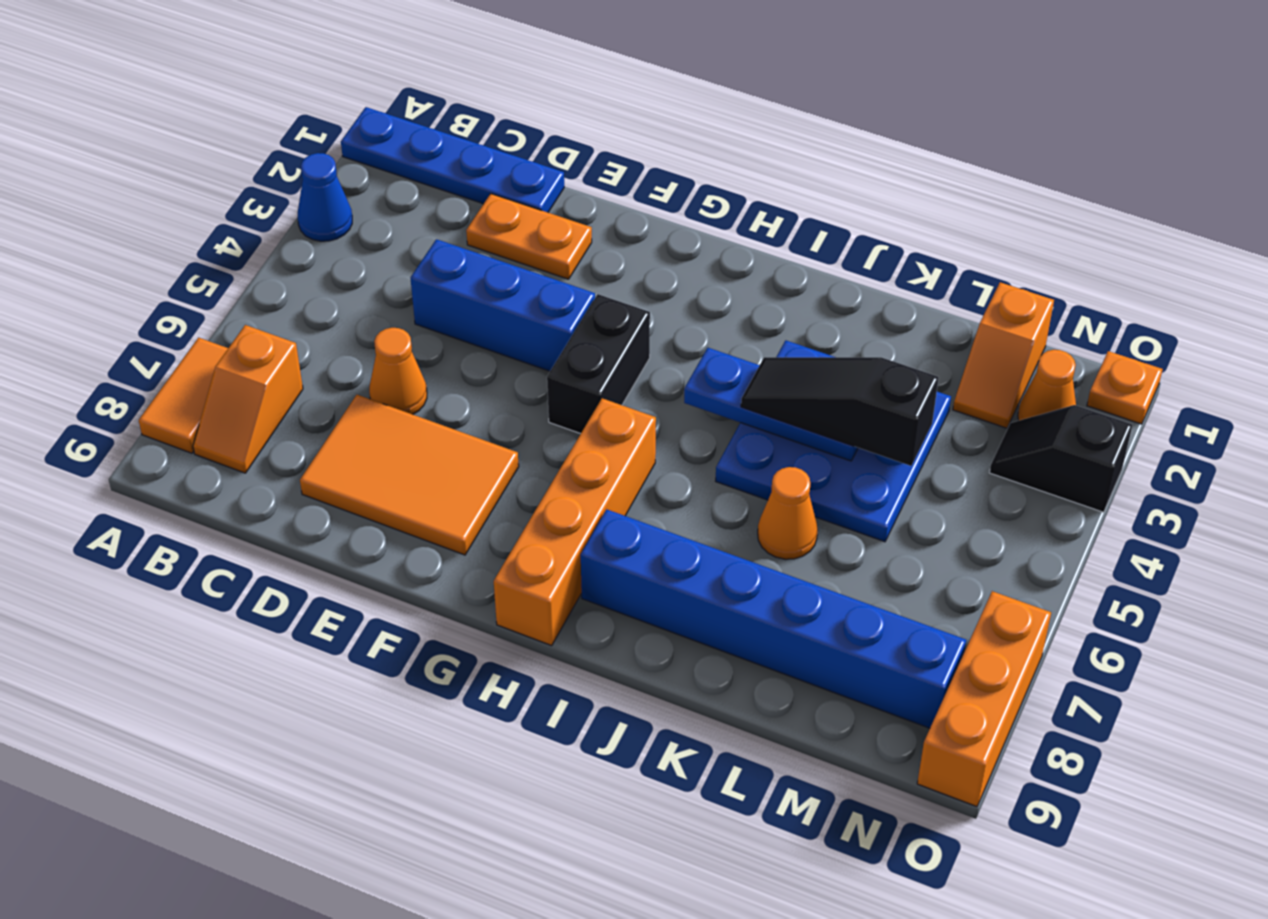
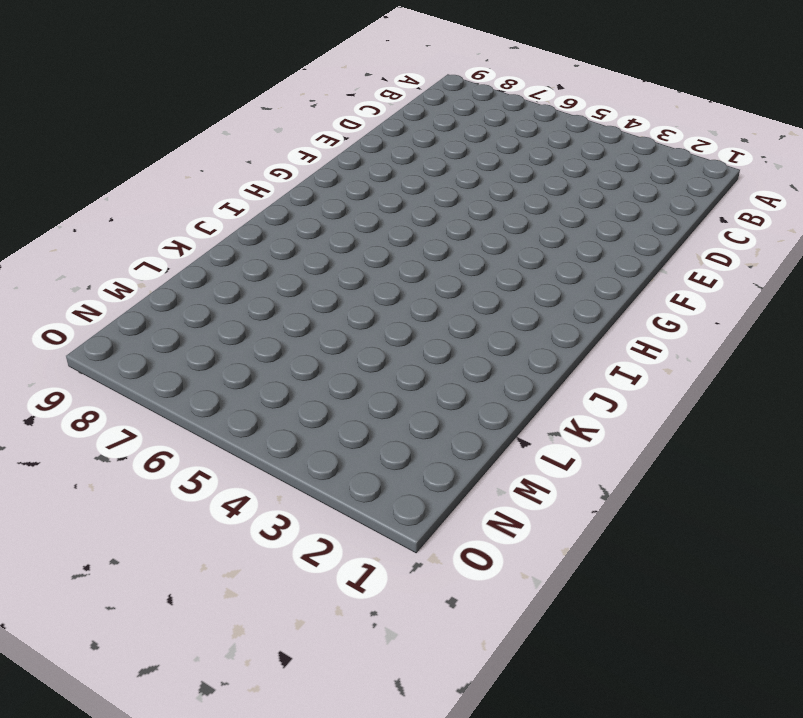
none -> blue plate A1:D1 level 1
none -> blue cone A3 level 1
none -> orange tile A7:A8 level 1

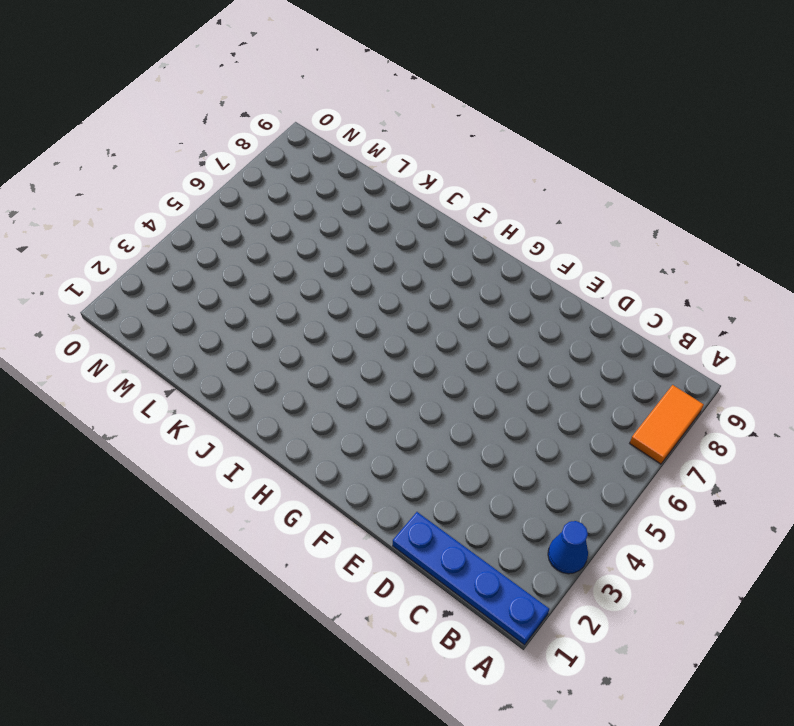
none -> orange slope B7:B8 level 1 top 7
none -> orange plate D2:E2 level 1
none -> blue brick D4:F4 level 1

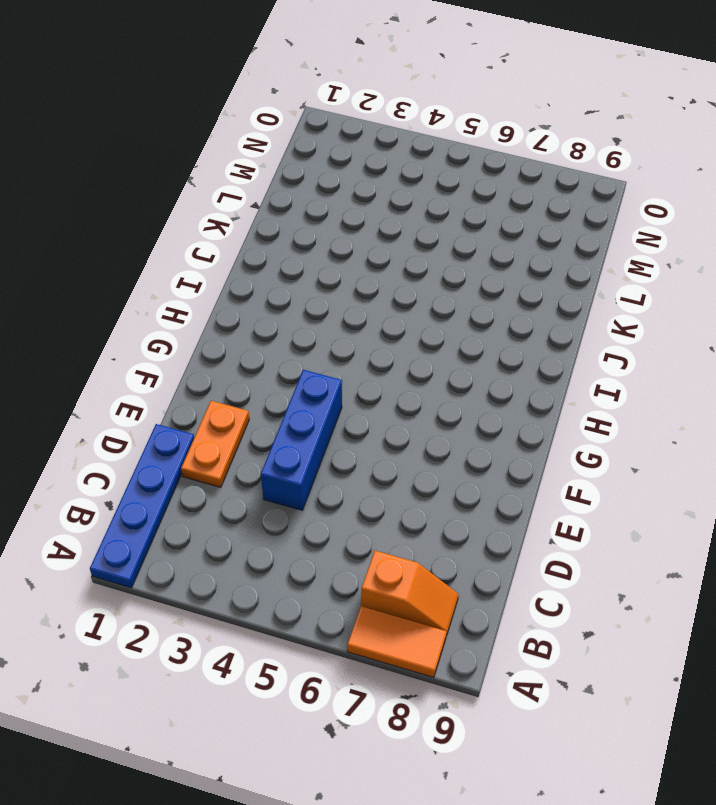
none -> blue cone A3 level 1
none -> orange cone D6 level 1
none -> orange tile D7:F8 level 1

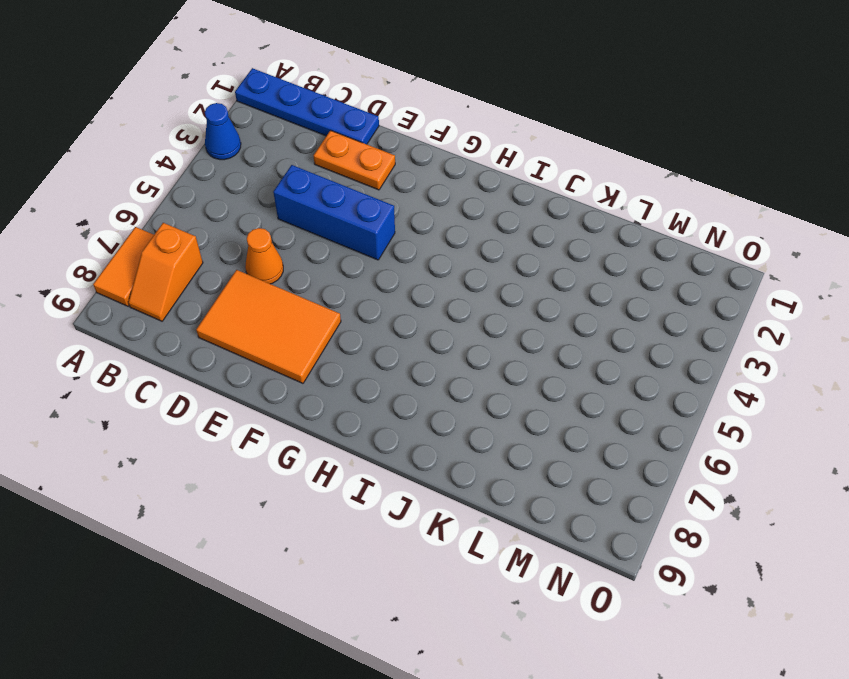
none -> black brick G4:G5 level 1
none -> orange brick H6:H9 level 1
none -> blue brick I8:N8 level 1

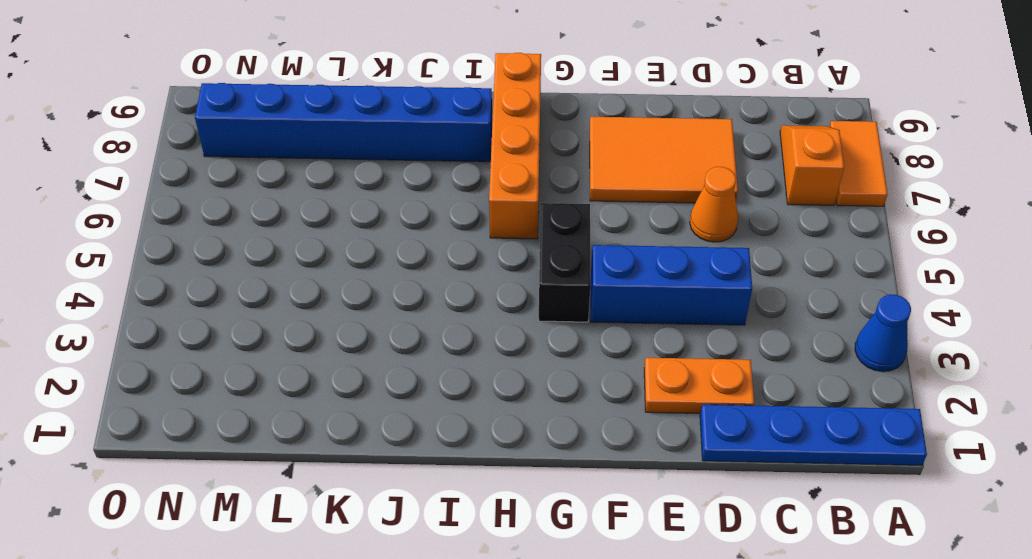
none -> blue plate J3:L5 level 1
none -> orange cone K6 level 1
none -> orange slope M1:M2 level 1 top 1

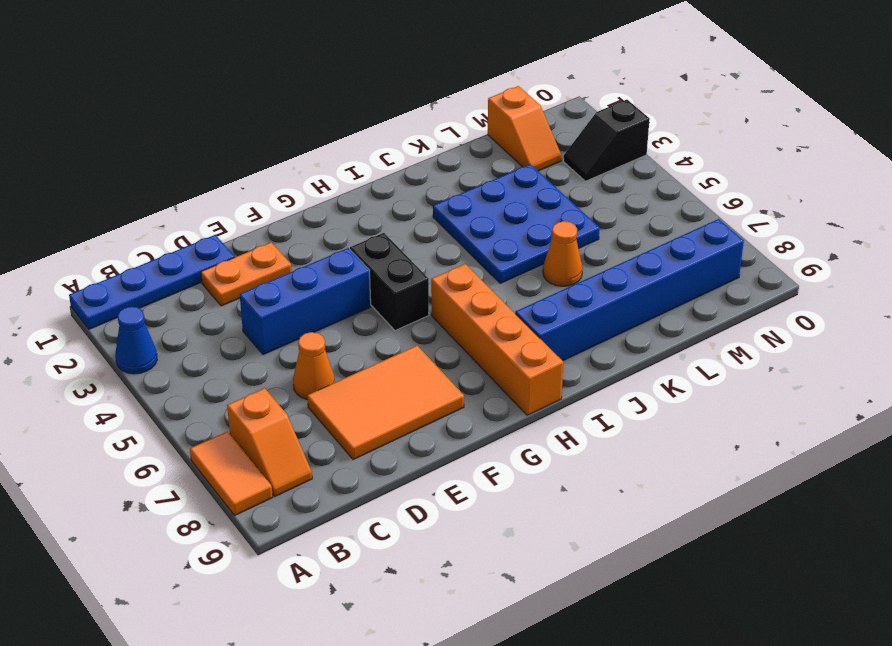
none -> orange cone N2 level 1
none -> orange plate O1 level 1
none -> orange brick O7:O9 level 1

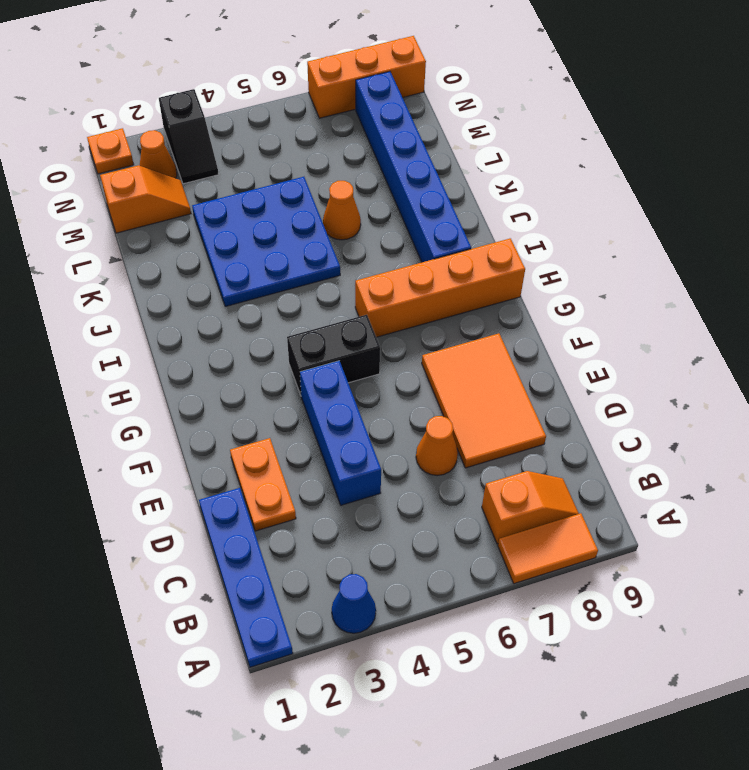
none -> blue plate I4:K4 level 2
none -> black slope J4:L4 level 3 top L

